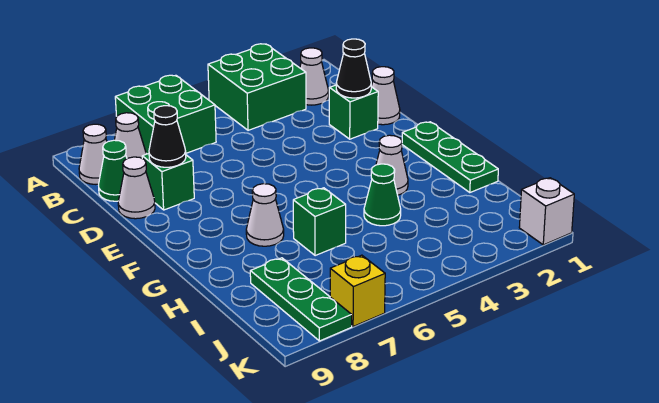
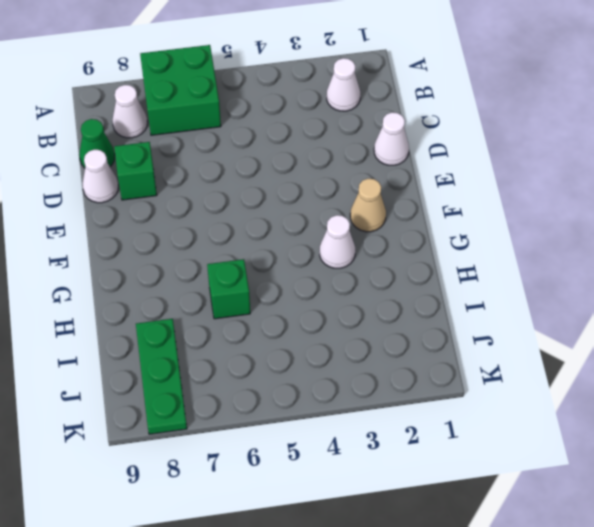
tan cone F2 level 1 -> none
none -> green brick A3:B4 level 1
none -> white cone B9 level 1
none -> green brick D2 level 1

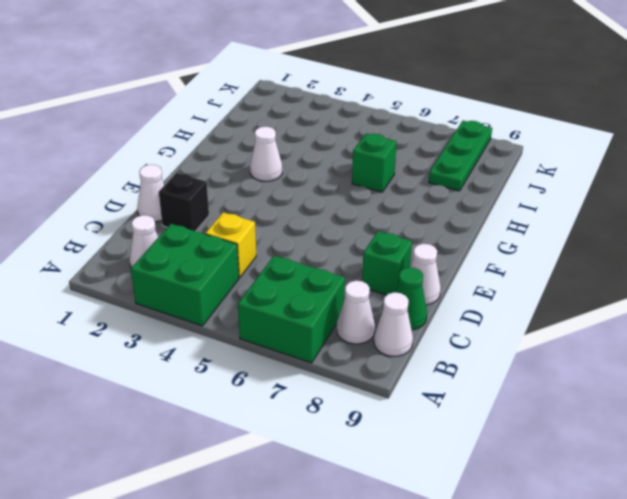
yellow brick C4 level 1 -> yellow brick K7 level 1
black brick D2 level 1 -> green brick D2 level 1
none -> green plate F1:H1 level 1
none -> white cone G7 level 1
none -> green cone H4 level 1

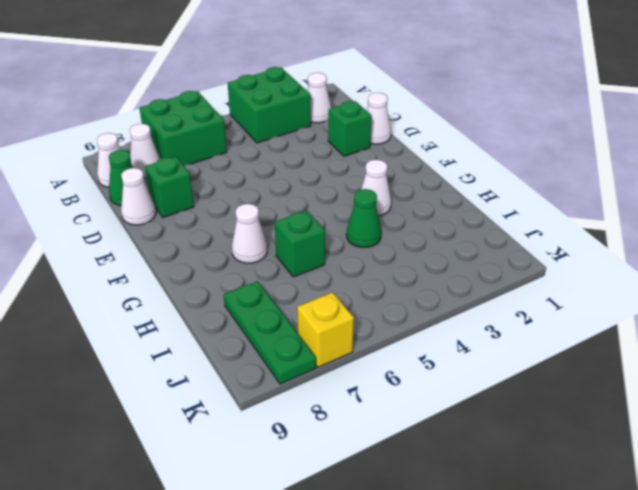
none -> green plate F1:H1 level 1
none -> white brick K1 level 1
none -> black cone D2 level 2

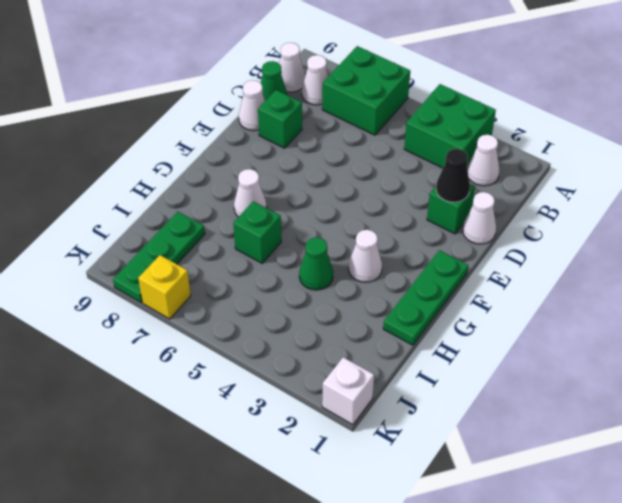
none -> black cone D8 level 2

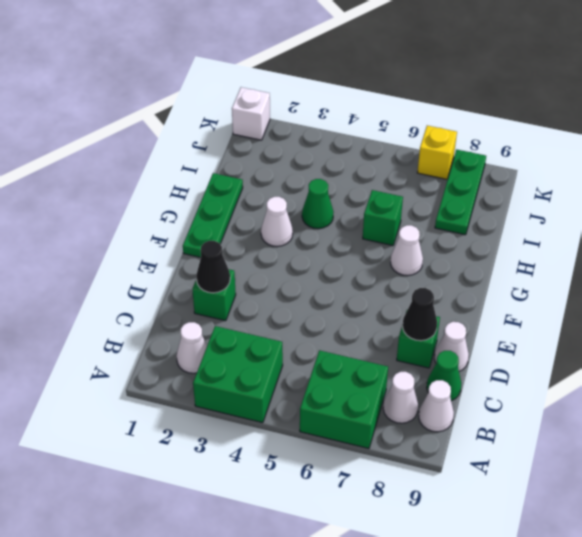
none -> white cone D1 level 1

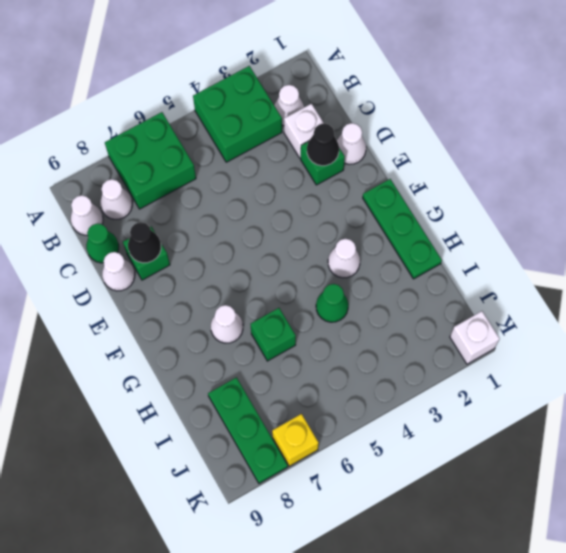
white brick C2 level 1 -> none

